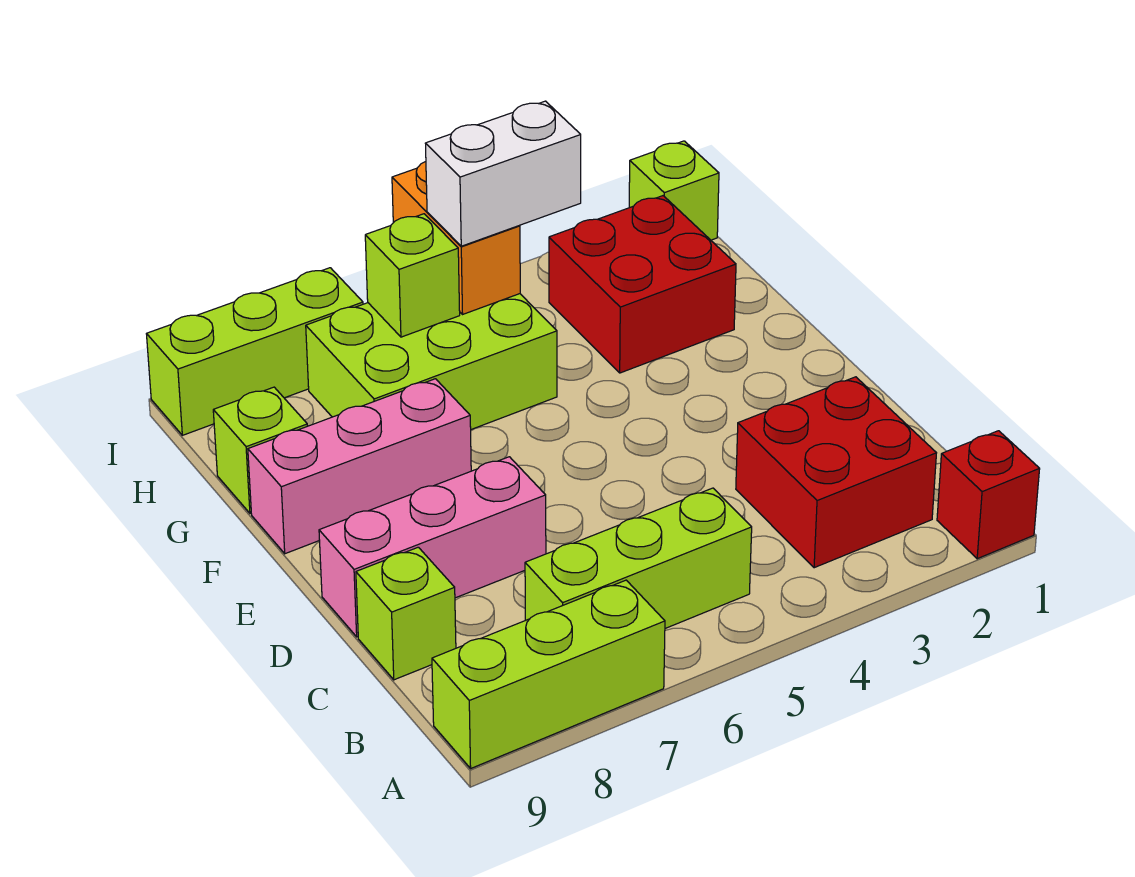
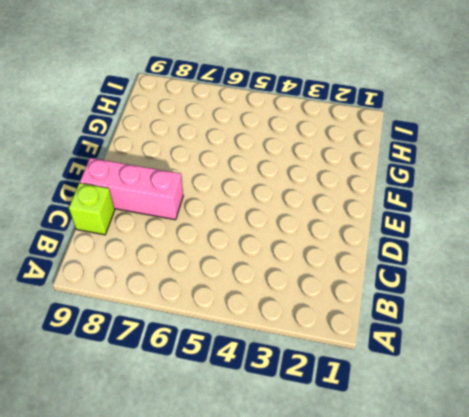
none -> red brick A1 level 1
none -> lime brick A7:A9 level 1
none -> red brick B2:C3 level 1

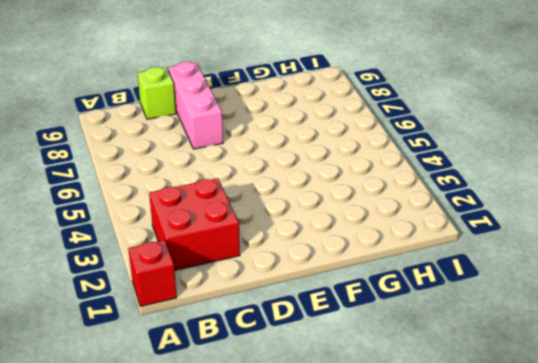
none -> lime brick A7:A9 level 1
none -> lime brick B5:B7 level 1
none -> pink brick F7:F9 level 1

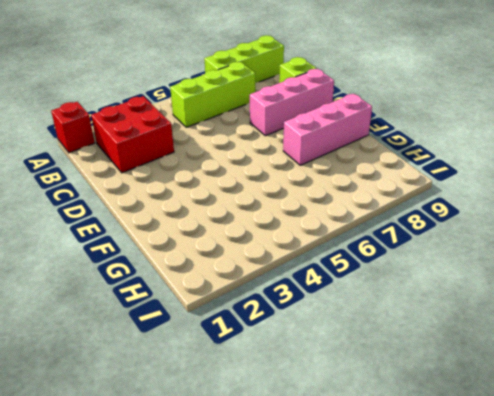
none -> red brick G2:H3 level 1
none -> lime brick G5:H7 level 1
none -> lime brick G9 level 1

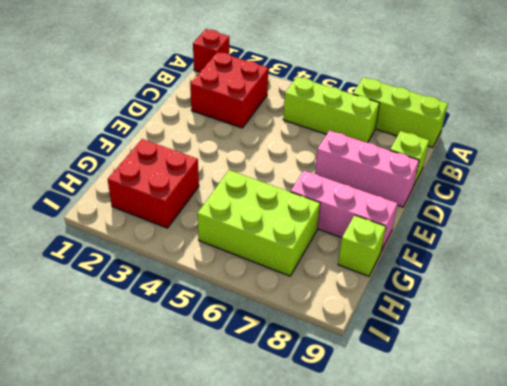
none -> lime brick I1 level 1
none -> lime brick I7:I9 level 1
none -> orange brick H5:I5 level 2

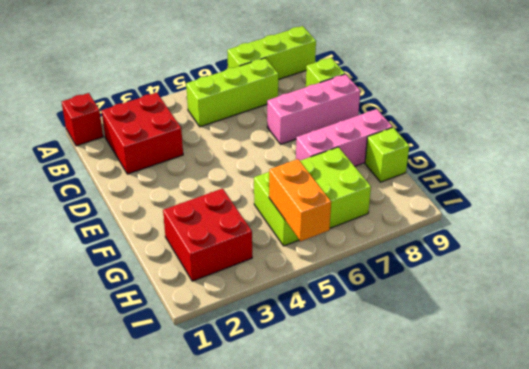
none -> lime brick I1 level 1
none -> lime brick I7:I9 level 1
none -> lime brick H6 level 2

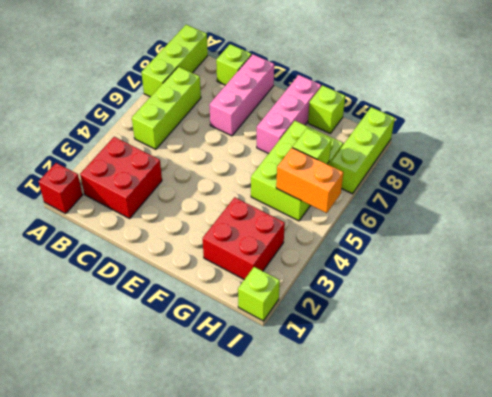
none -> white brick H4:H5 level 3

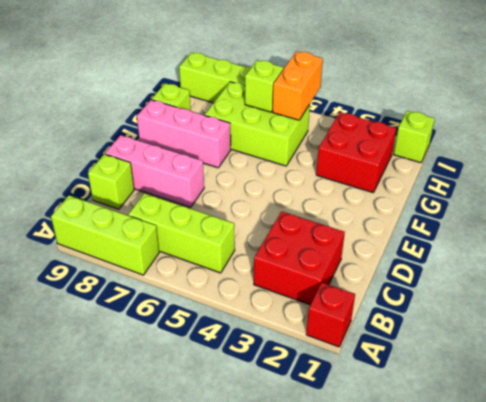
none -> white brick H4:H5 level 3

